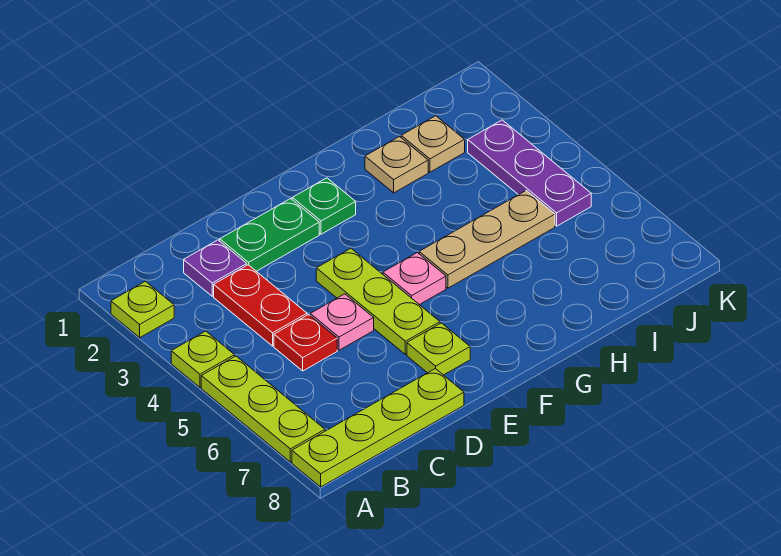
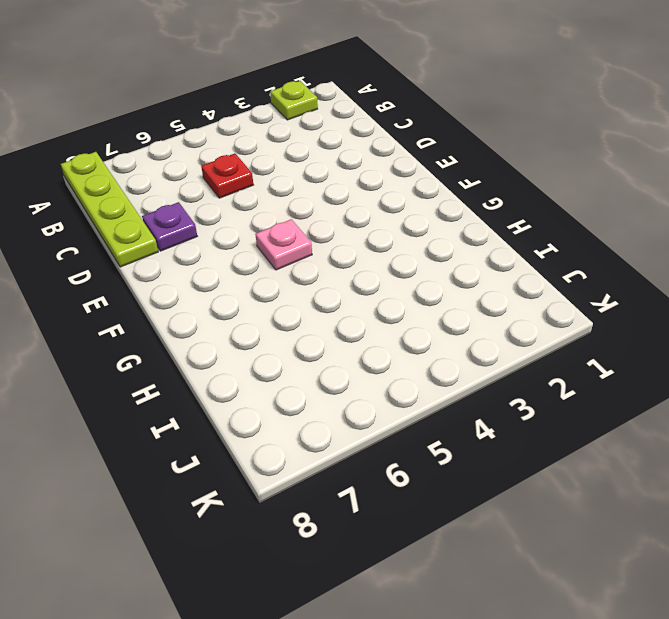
purple plate D7 level 1 -> purple plate C2 level 1
none -> lime plate A4 level 1
none -> lime plate A5:A7 level 1
none -> red plate C3:C4 level 1

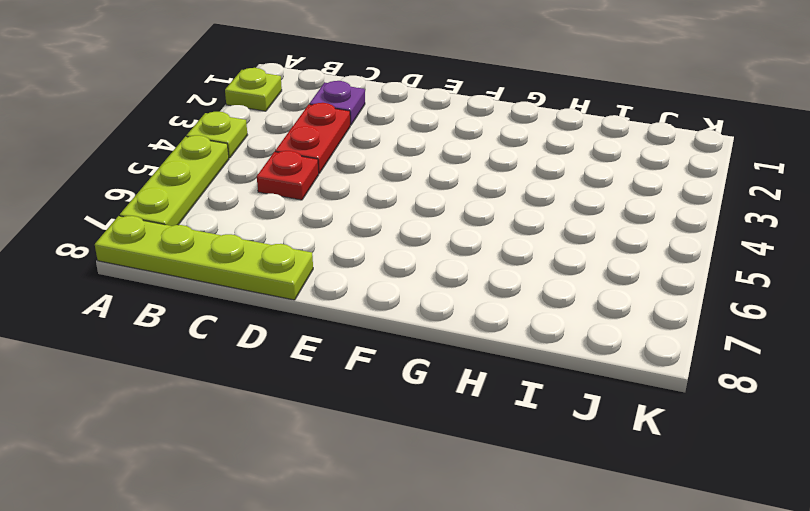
none -> green plate D2:E2 level 1
none -> pink plate D5 level 1
none -> lime plate E4:E6 level 1

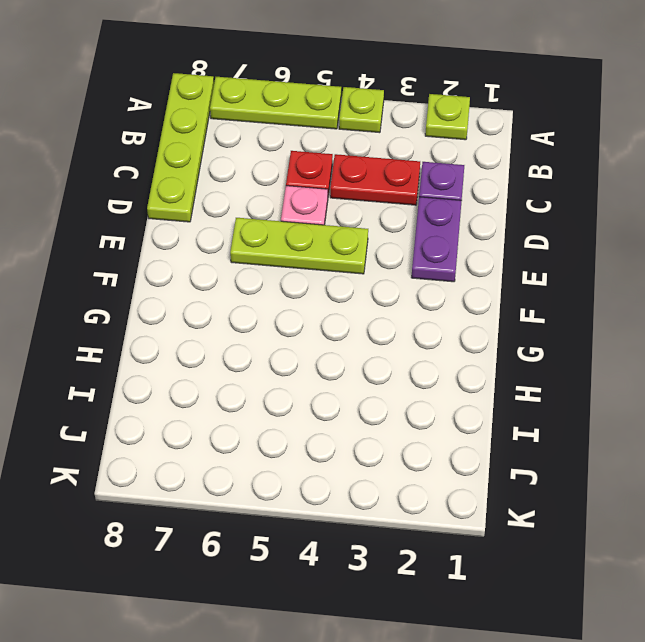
purple plate D2:E2 level 1 -> green plate D2:E2 level 1
none -> lime plate E7 level 1
none -> green plate F2 level 1
none -> pink plate F5 level 1

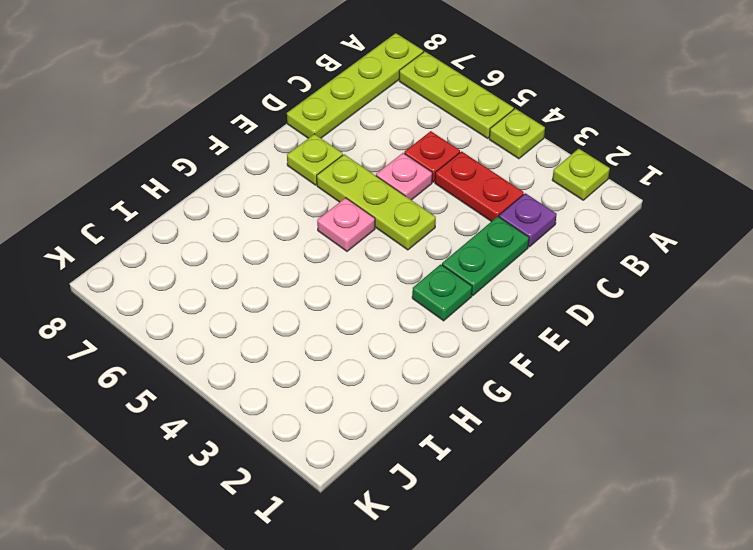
none -> tan plate G5:I5 level 1
none -> tan plate H2 level 1
none -> tan plate I2 level 1

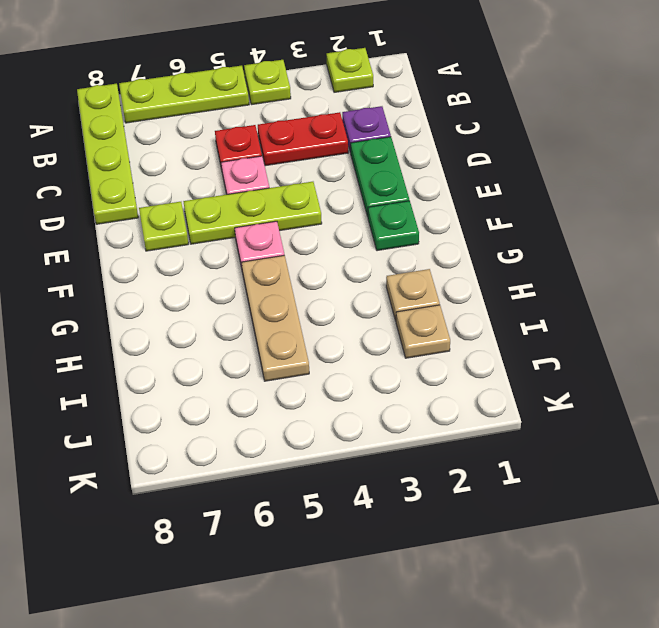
none -> purple plate J3:J5 level 1

